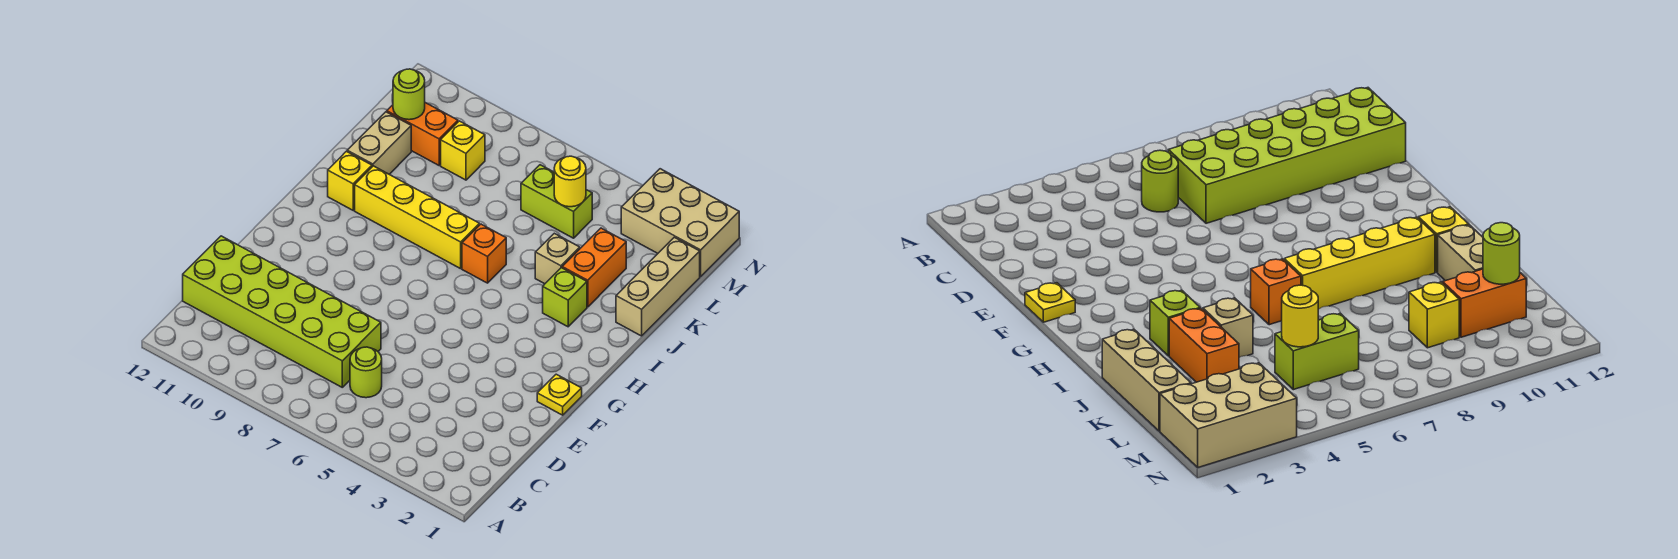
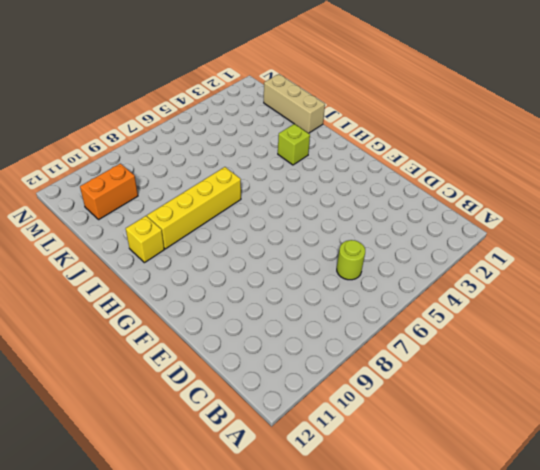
none -> lime brick C7:D12 level 1
none -> yellow plate F1 level 1
none -> orange brick I6 level 1

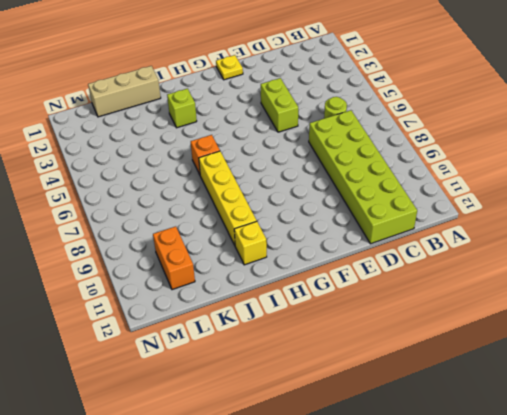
lime brick E4:E5 level 1 -> lime brick L5:L6 level 1
none -> orange brick J3:K3 level 1
none -> tan brick J4 level 1
none -> tan brick J11:K11 level 1

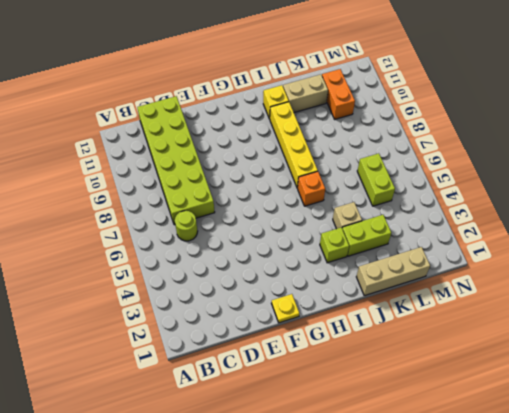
lime brick J3:K3 level 1 -> orange brick J3:K3 level 1
none -> yellow brick L9 level 1
none -> tan brick M1:N3 level 1
none -> yellow round brick L5 level 2

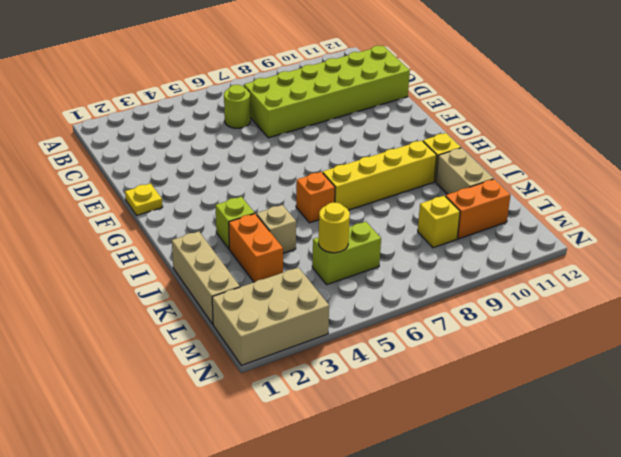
none -> lime round brick L11 level 2

